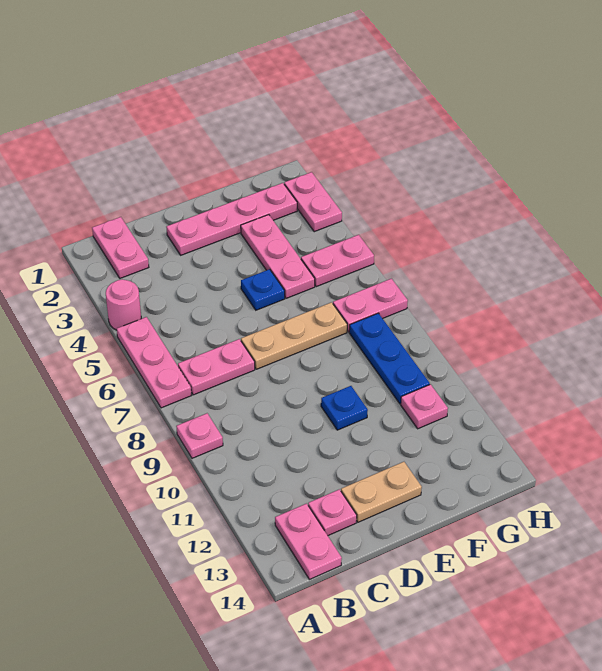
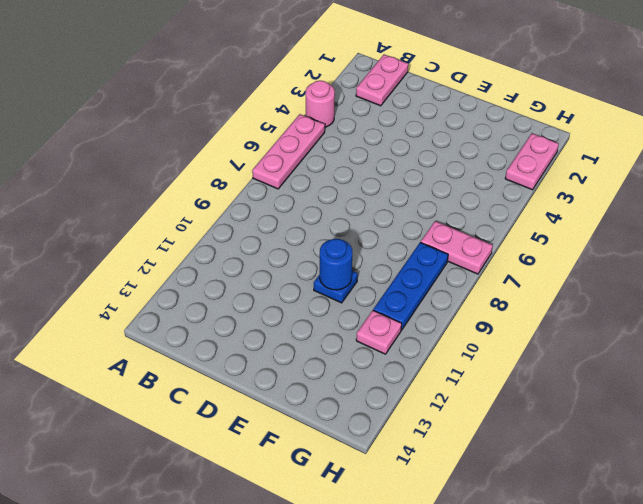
blue round brick E10 level 2 -> none
none -> pink plate A9 level 1
none -> pink plate B7:C7 level 1
none -> pink plate B13:B14 level 1

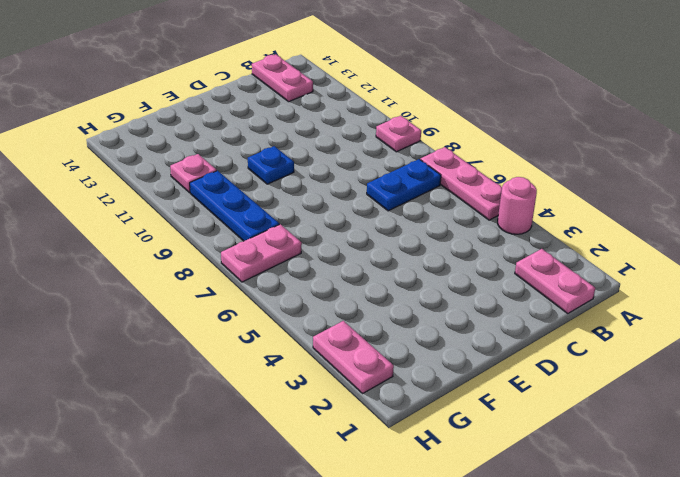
blue plate B7:C7 level 1 -> pink plate B7:C7 level 1
none -> pink plate C13 level 1
none -> pink plate D2:G2 level 1
none -> tan plate D7:F7 level 1

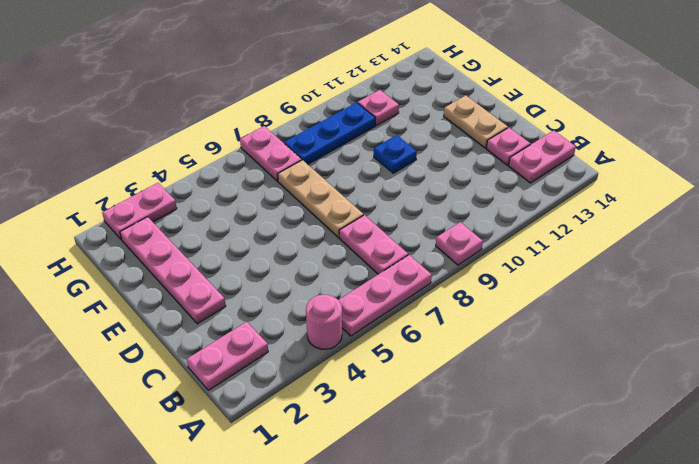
none -> blue plate E5 level 1
none -> pink plate F3:F5 level 1
none -> pink plate G5:H5 level 1

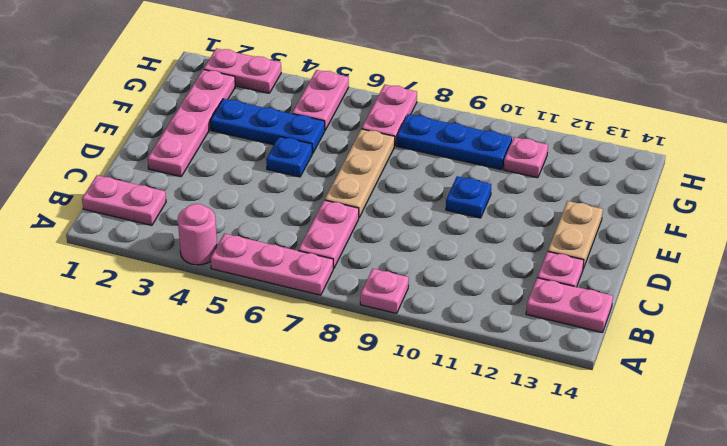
blue plate F3:F5 level 1 -> pink plate F3:F5 level 1

